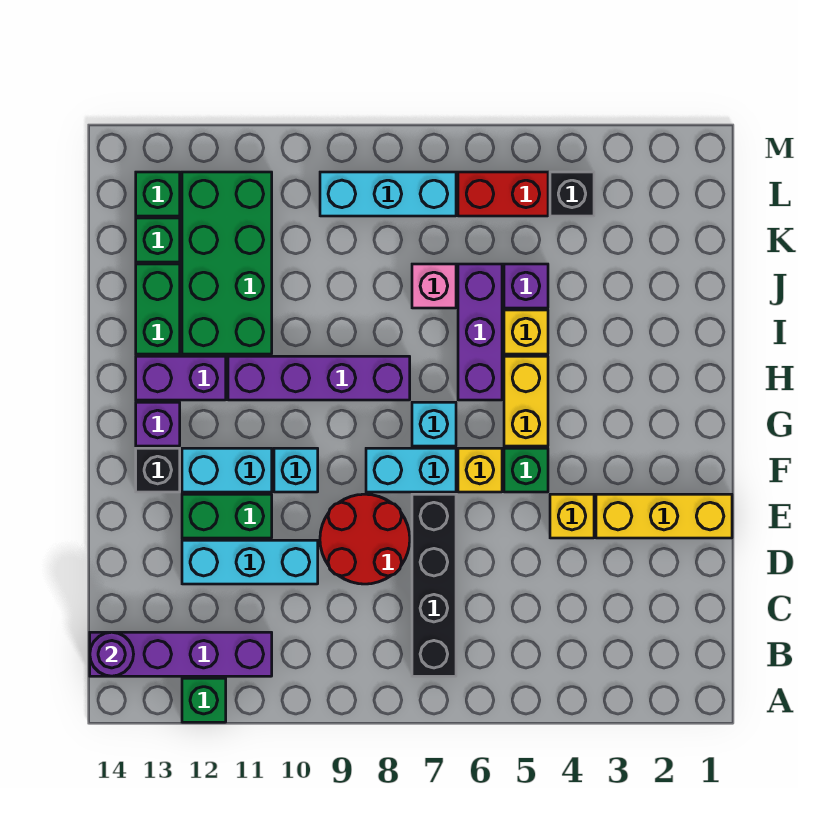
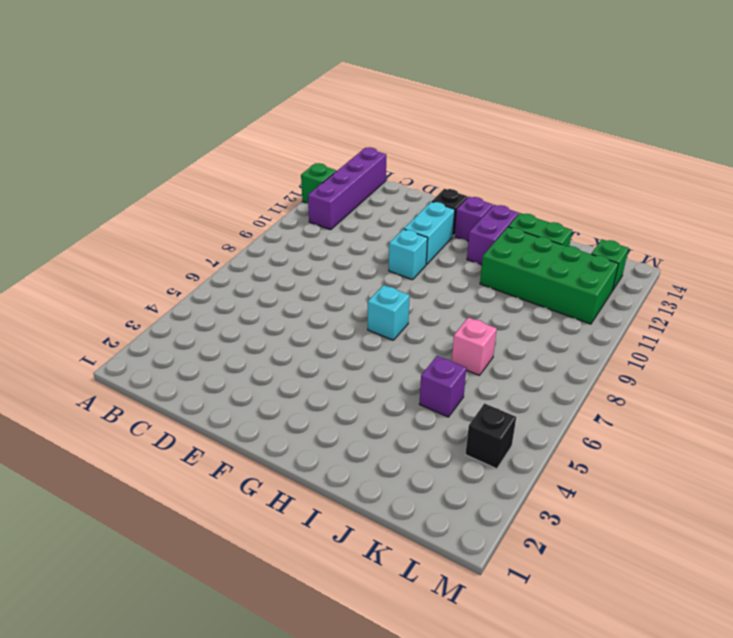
none -> black brick B7:E7 level 1
none -> red round brick D8:E9 level 1
none -> cyan brick D10:D12 level 1
none -> yellow brick E1:E3 level 1

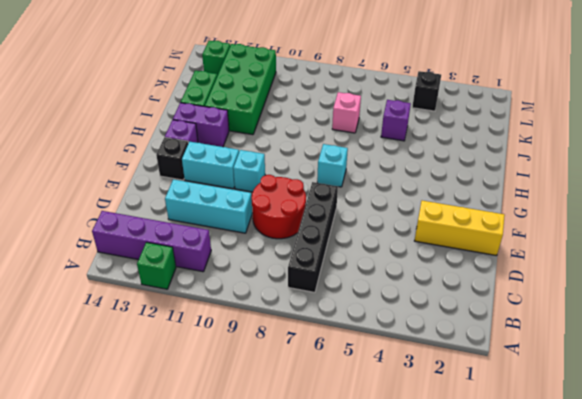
none -> yellow brick E4 level 1
none -> green brick E11:E12 level 1
none -> green brick F5 level 1
none -> yellow brick F6 level 1

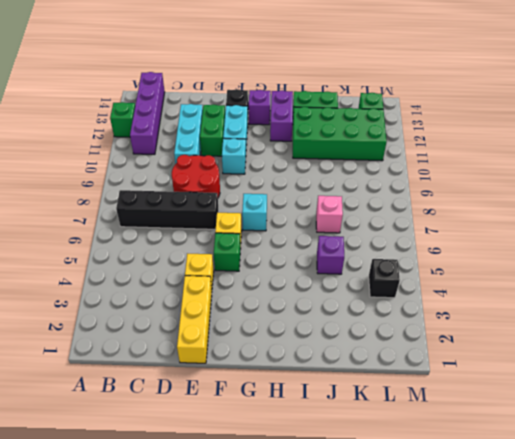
none -> cyan brick F7:F8 level 1
none -> yellow brick G5:H5 level 1
none -> purple brick H6:J6 level 1
none -> purple brick H8:H11 level 1

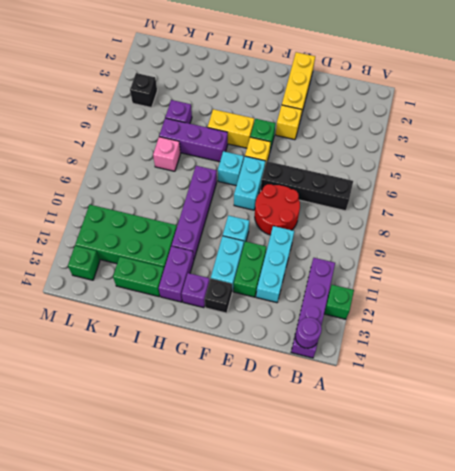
none -> yellow brick I5 level 1
none -> green brick K13 level 1
none -> red brick L5:L6 level 1
none -> cyan brick L7:L9 level 1

